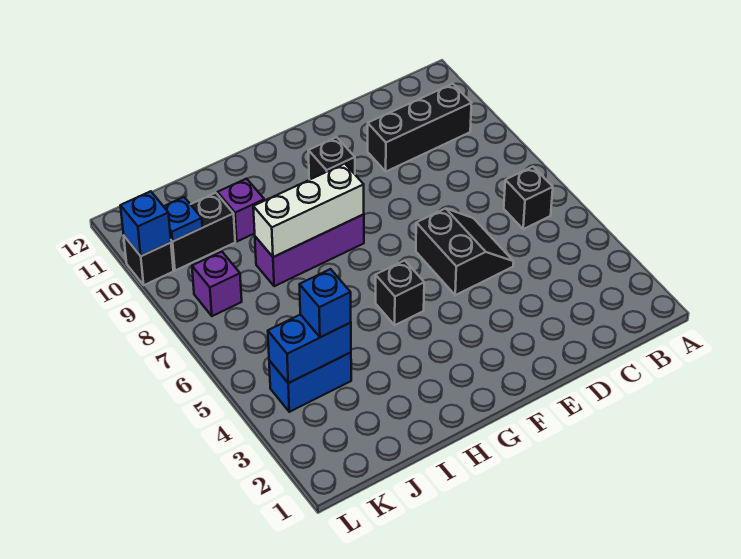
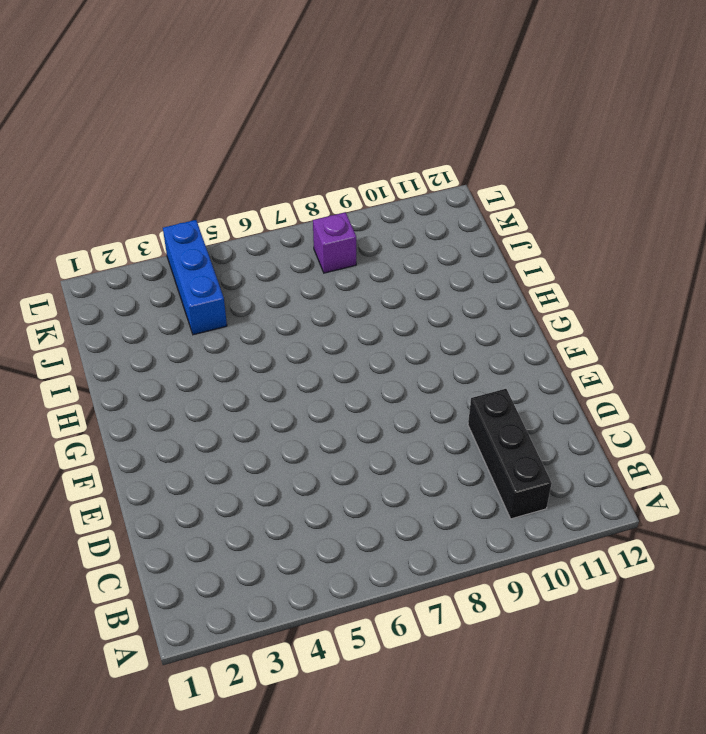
blue brick J4:L4 level 1 -> blue brick J4:K4 level 1
none -> black brick B6 level 1
none -> black slope D5:E6 level 1 top E
none -> black brick F10 level 1

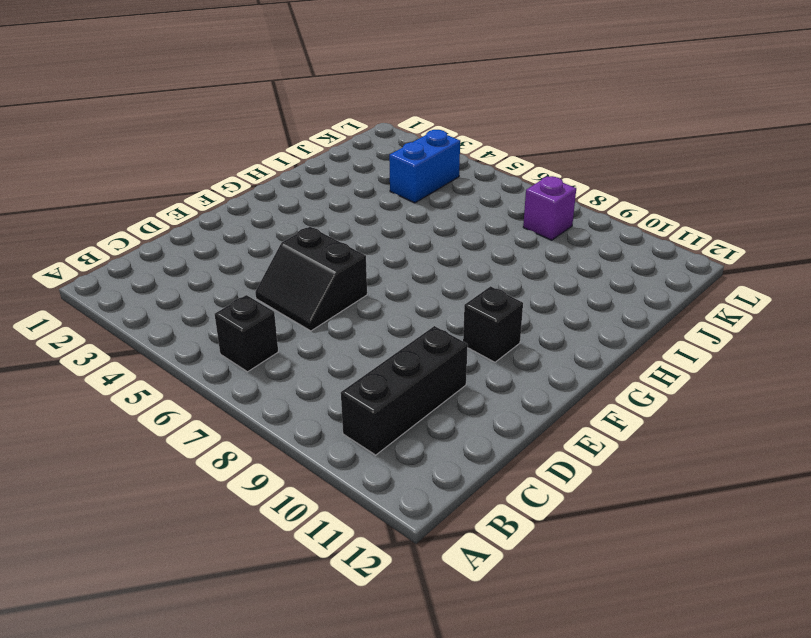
none -> black brick G5 level 1
none -> purple brick G8:I8 level 1
none -> purple brick I10 level 1

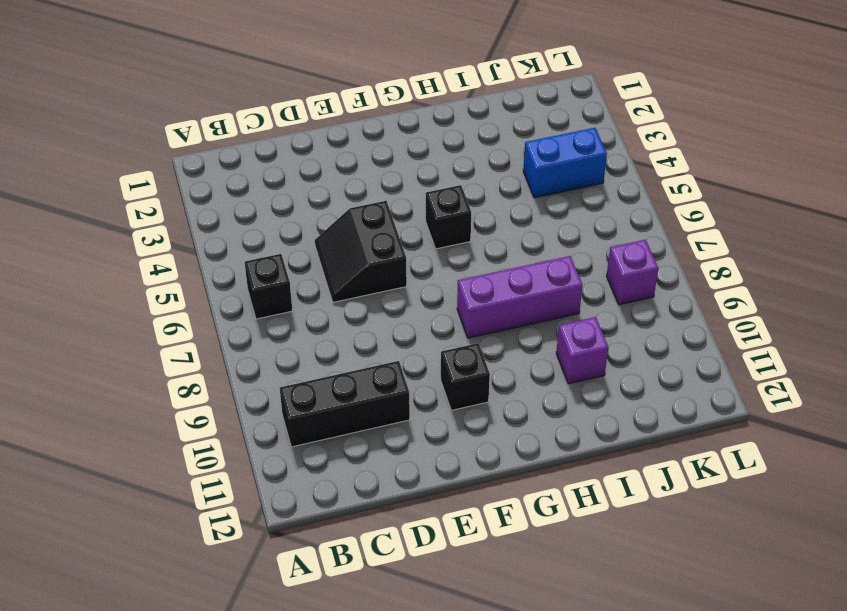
none -> black brick J10:K10 level 1
none -> black brick L10 level 1
none -> white brick G8:I8 level 2

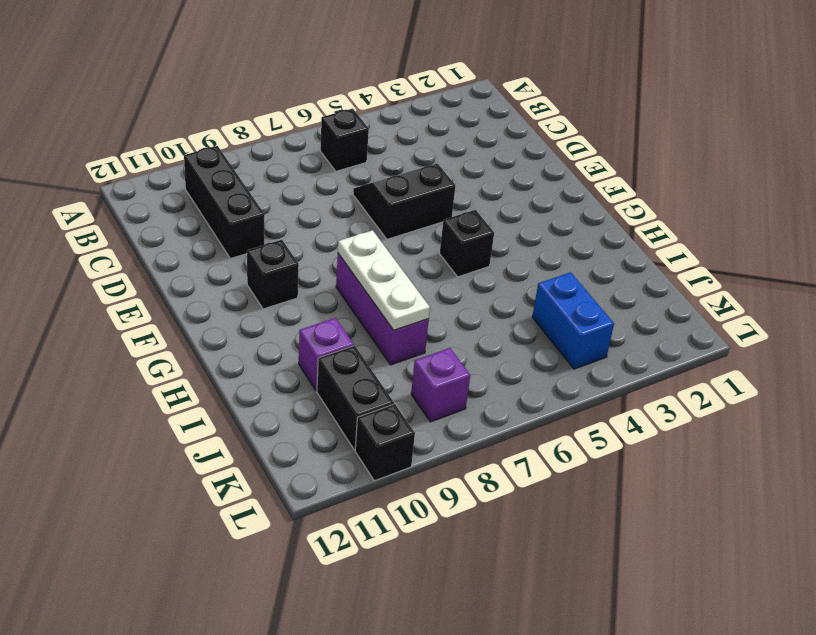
white plate G8:I8 level 2 -> white brick G8:I8 level 2
none -> blue brick J4:K4 level 2
none -> blue plate K10 level 2
none -> blue brick L10 level 2

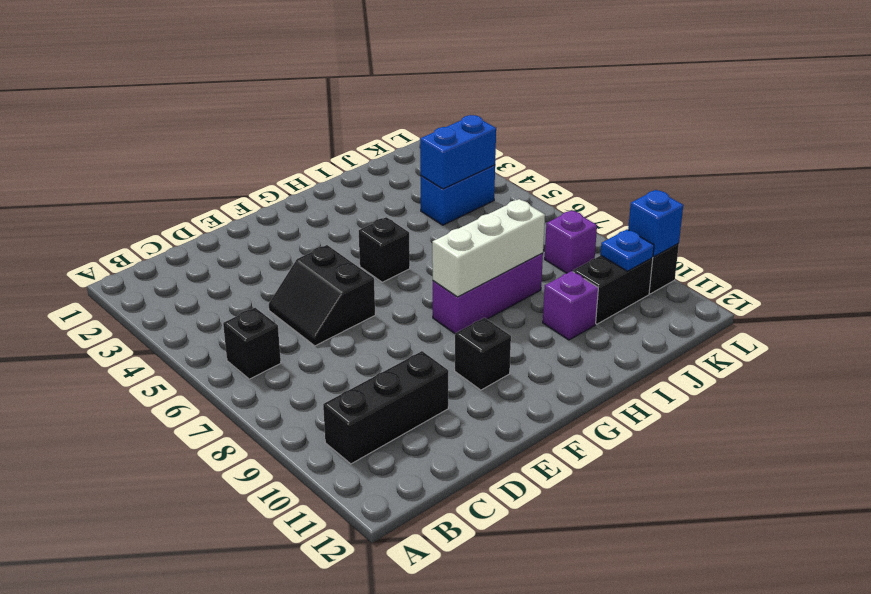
none -> blue brick J4 level 3

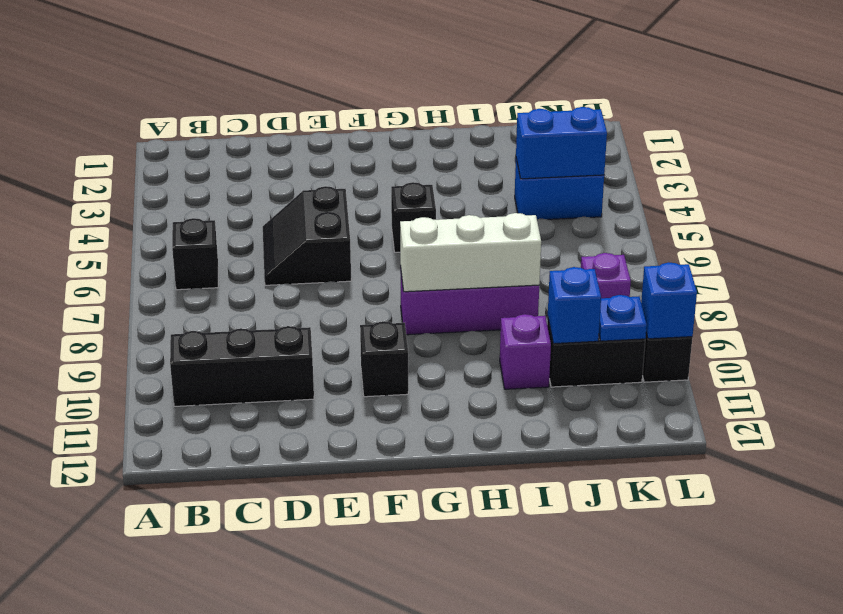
blue brick J10 level 2 -> blue brick J4 level 3

